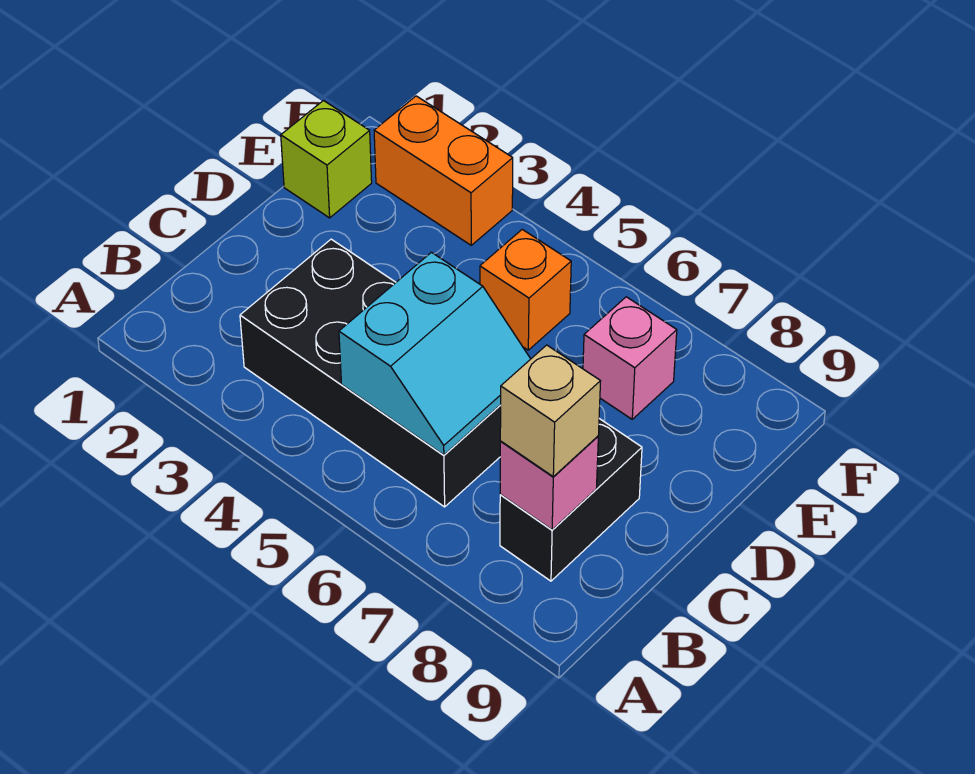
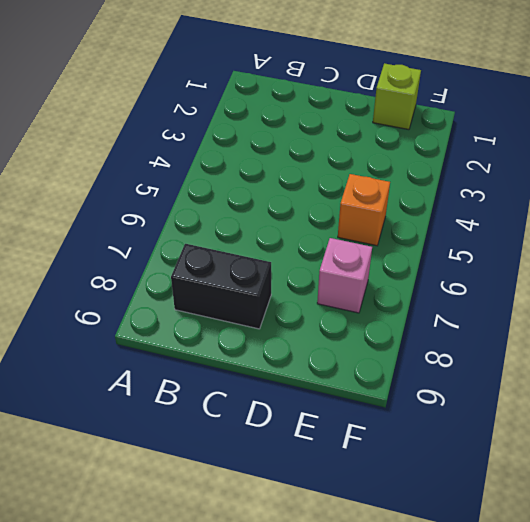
none -> black brick B3:C6 level 1
none -> orange brick F2:F3 level 1

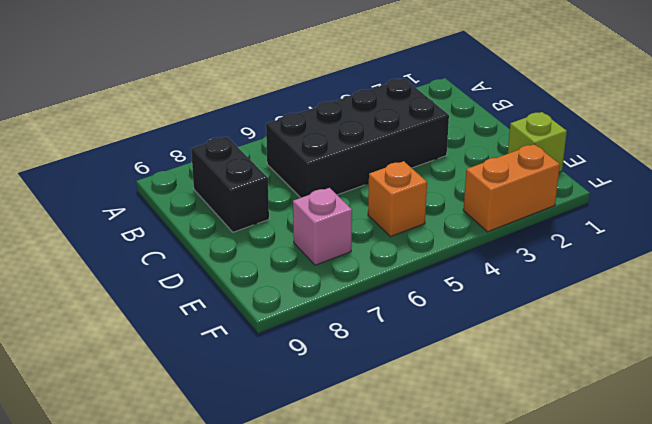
none -> cyan slope B5:C6 level 2 top 5
none -> pink brick B8 level 2

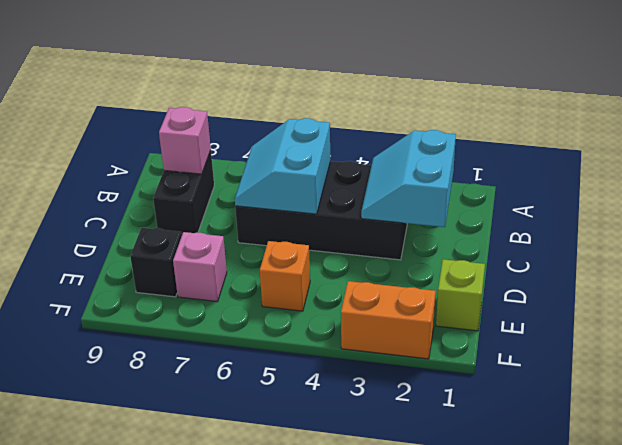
cyan slope B2:C3 level 2 top 2 -> none
black brick E8 level 1 -> none
none -> tan brick B8 level 3

